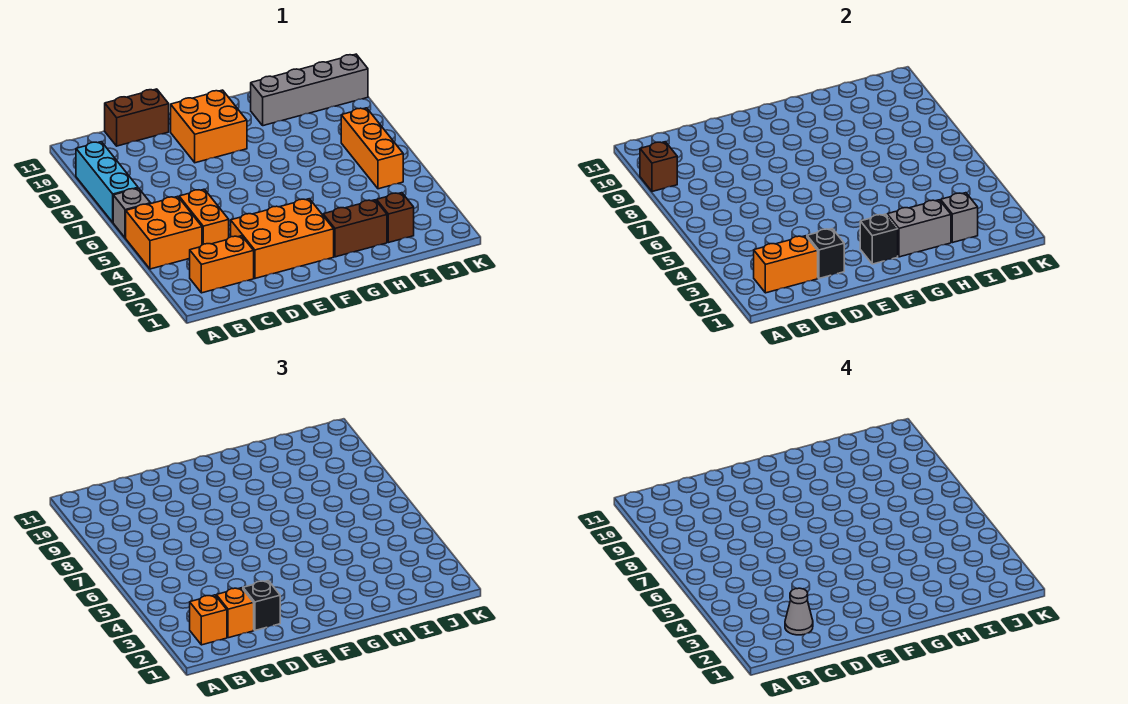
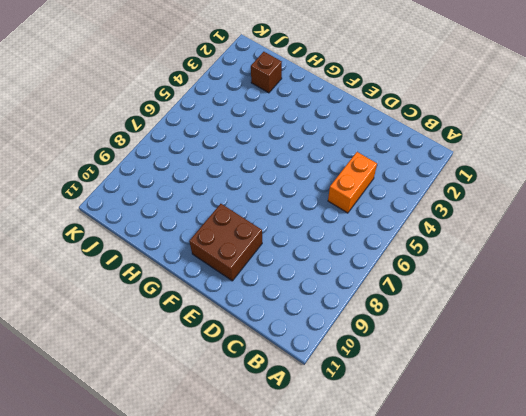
brown brick E9:F10 level 1 -> orange brick E9:F10 level 1
none -> orange brick A4:B5 level 1
none -> grey brick A6 level 1
none -> cyan brick A7:A9 level 1

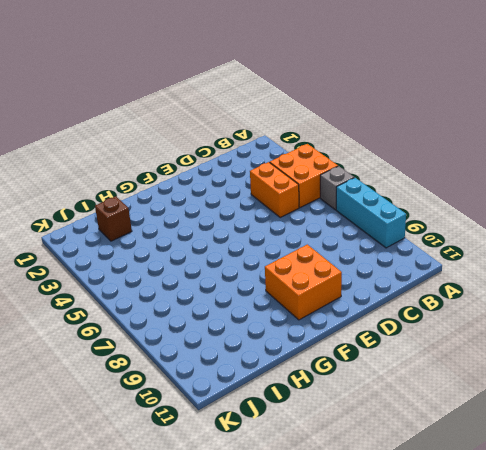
none -> orange brick B2:C2 level 1
none -> brown brick C11:D11 level 1
none -> orange brick D2:F3 level 1

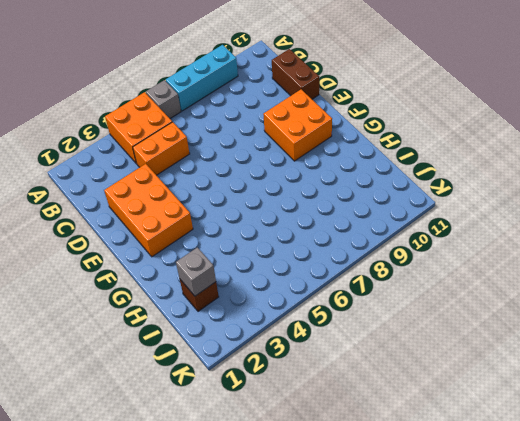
none -> orange brick B2:C2 level 1
none -> brown brick G2:H2 level 1
none -> grey brick H10:K10 level 1

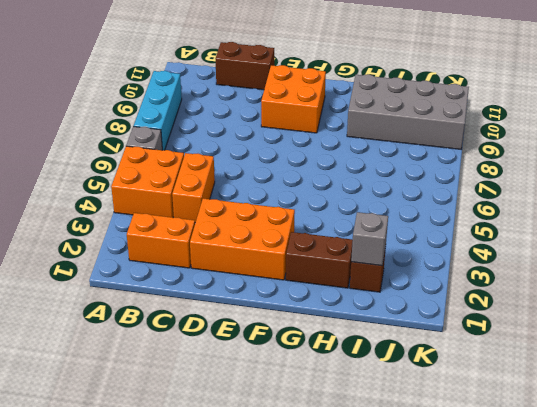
grey brick H9:K10 level 1 -> grey brick H10:K10 level 1
none -> orange brick J5:J7 level 1
none -> brown brick A9 level 2
none -> orange brick B2:C2 level 2

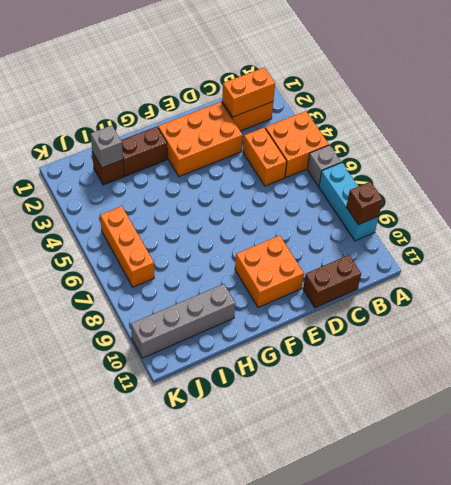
none -> black brick D2 level 2
none -> black brick F2 level 2
none -> grey brick G2:H2 level 2

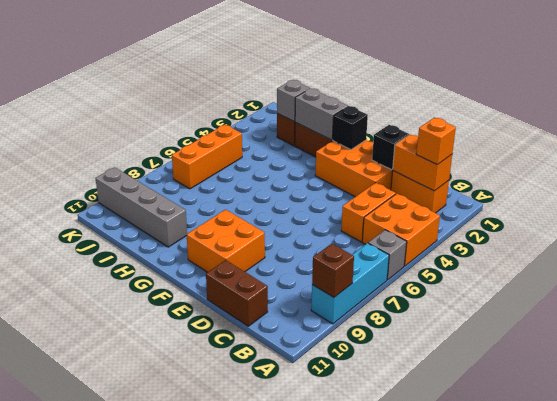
none -> orange brick C2 level 3
none -> black brick D2 level 3
none -> grey cone C2 level 4

